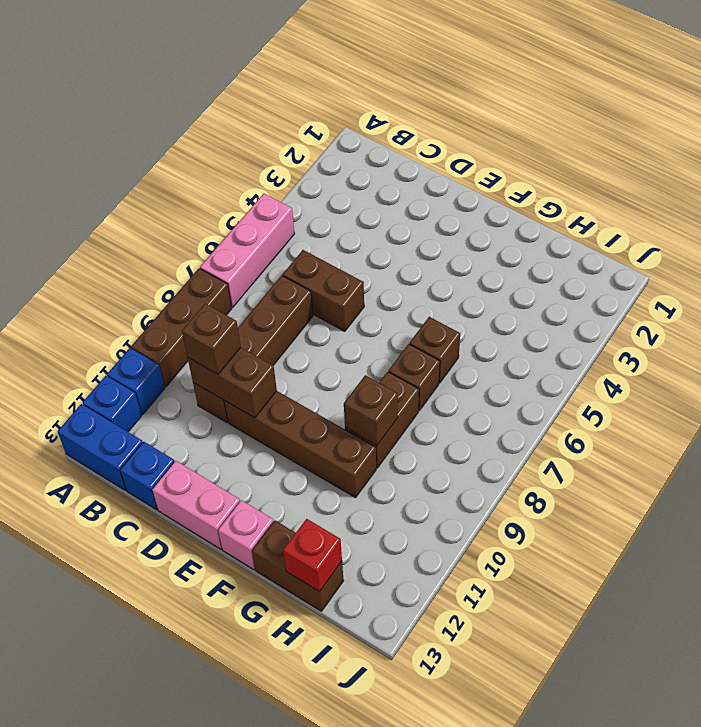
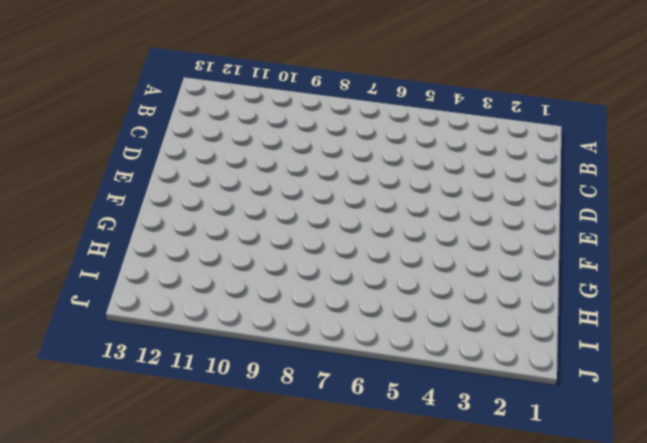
none -> pink brick A5:A7 level 1
none -> brown brick A8:A10 level 1
none -> blue brick A11 level 1

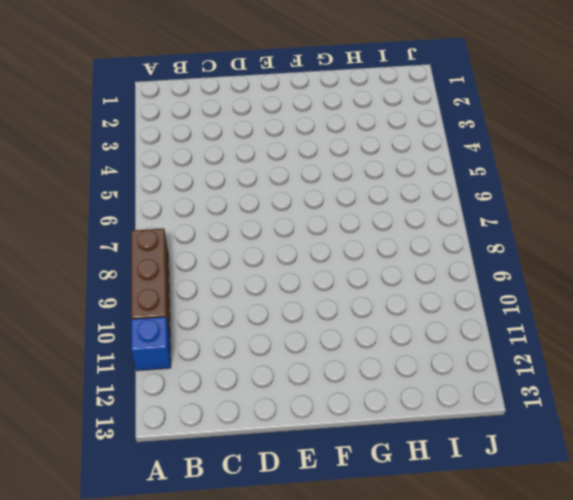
none -> pink brick A5:A7 level 1
none -> blue brick A12 level 1
none -> blue brick A13:B13 level 1

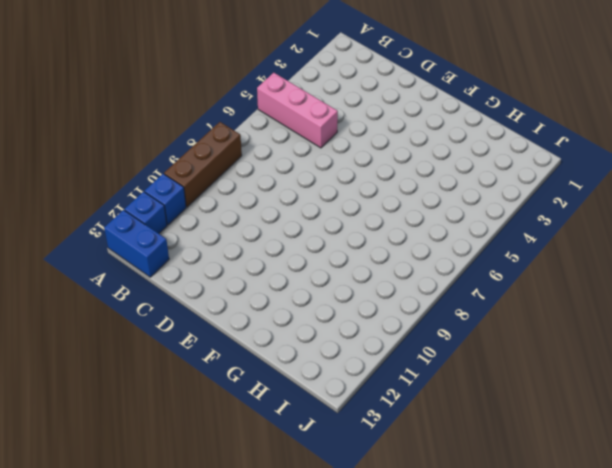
pink brick A5:C5 level 1 -> pink brick A5:A7 level 1
none -> brown brick C6:D6 level 1
none -> brown brick C7:C10 level 1
none -> blue brick C13 level 1

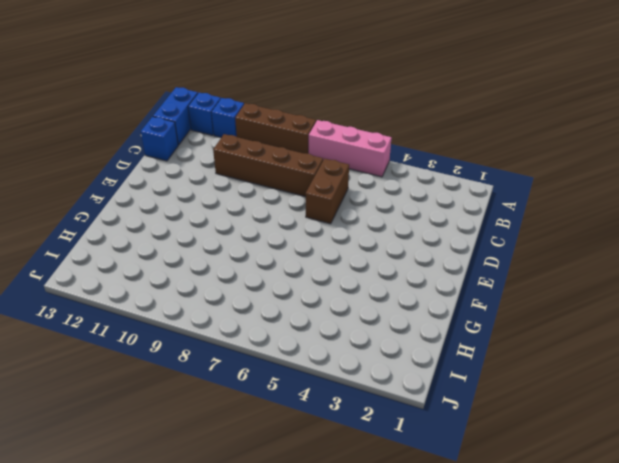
none -> brown brick D10:G10 level 1
none -> pink brick D13:E13 level 1
none -> pink brick F13 level 1

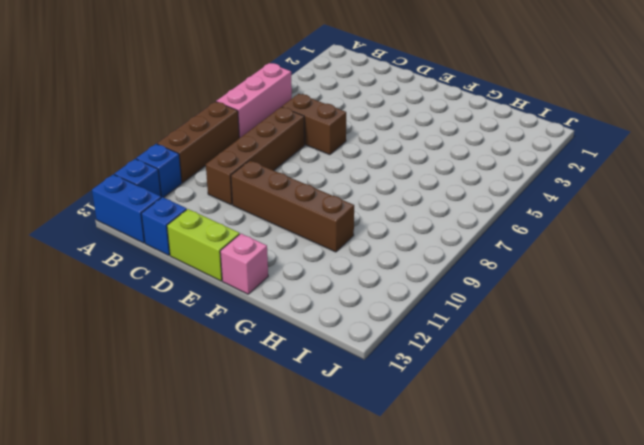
lime brick D13:E13 level 1 -> pink brick D13:E13 level 1
none -> brown brick G6 level 1
none -> brown brick G7 level 1
none -> brown brick G8:G9 level 1

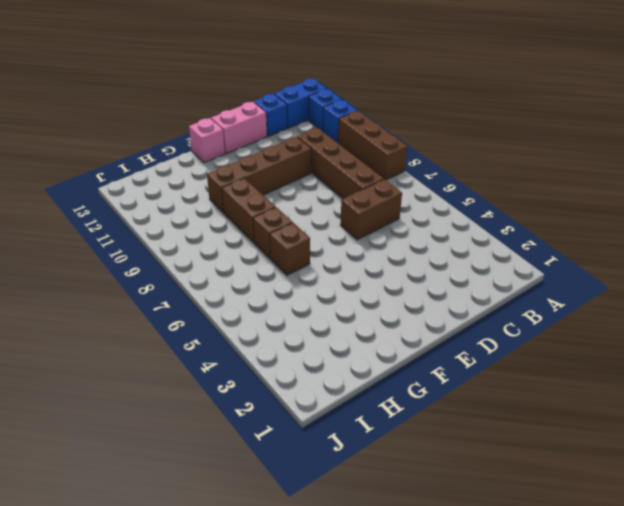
none -> pink brick A5:A7 level 1
none -> brown brick G13:H13 level 1
none -> brown brick C10:D10 level 2

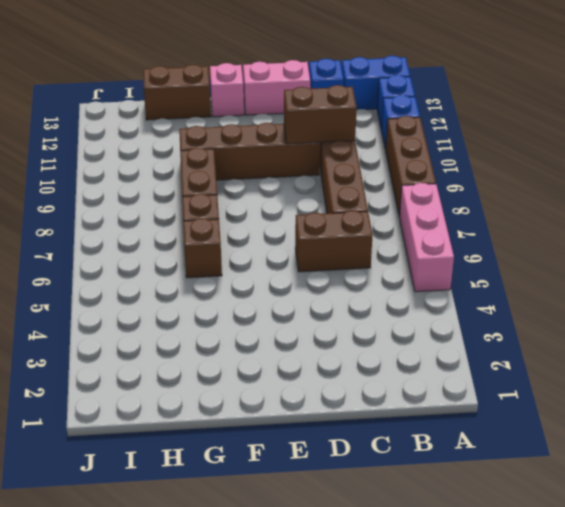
none -> brown brick G9 level 2
none -> red brick H13 level 2
none -> brown brick C10 level 3

